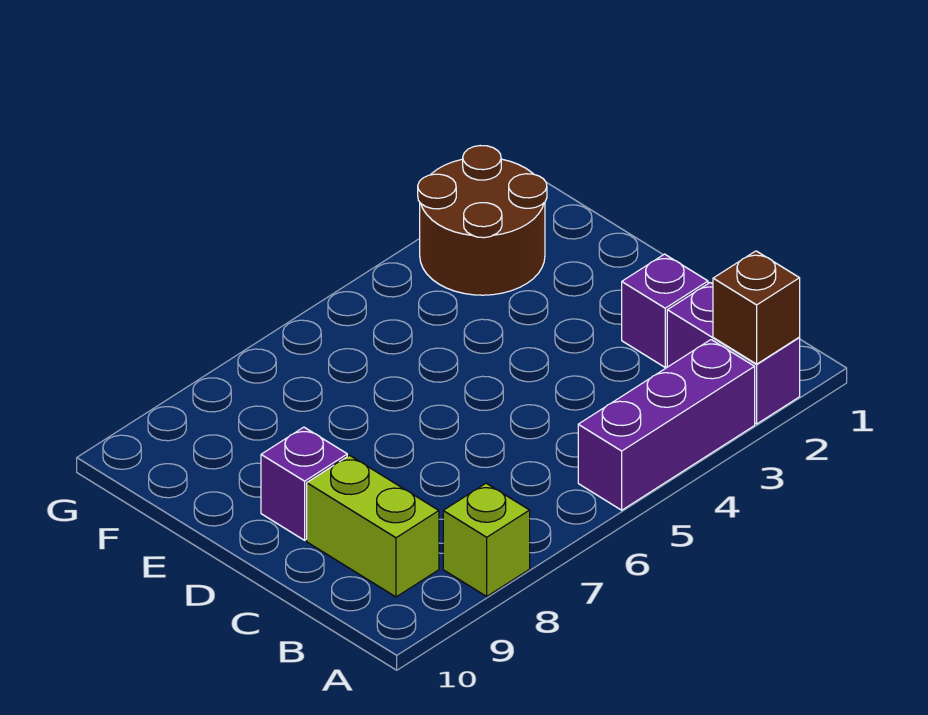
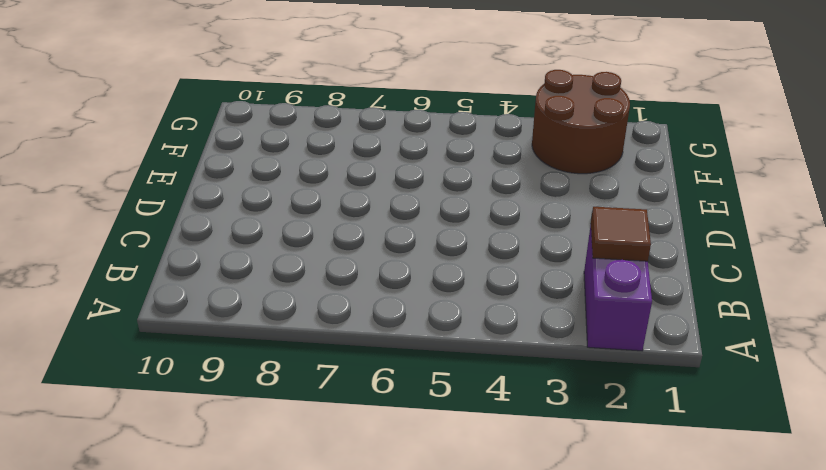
brown tile B2 level 2 -> none
none -> purple brick A3:A5 level 1
none -> lime brick A8 level 1

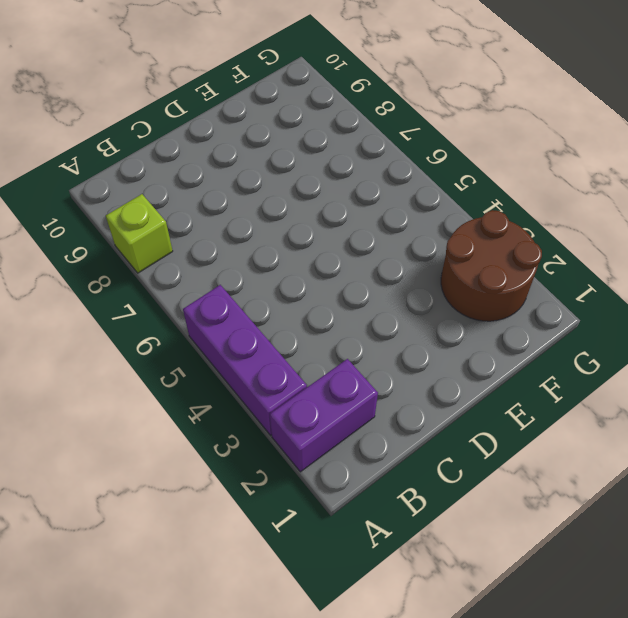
none -> lime brick B9:C9 level 1
none -> purple brick C2 level 1

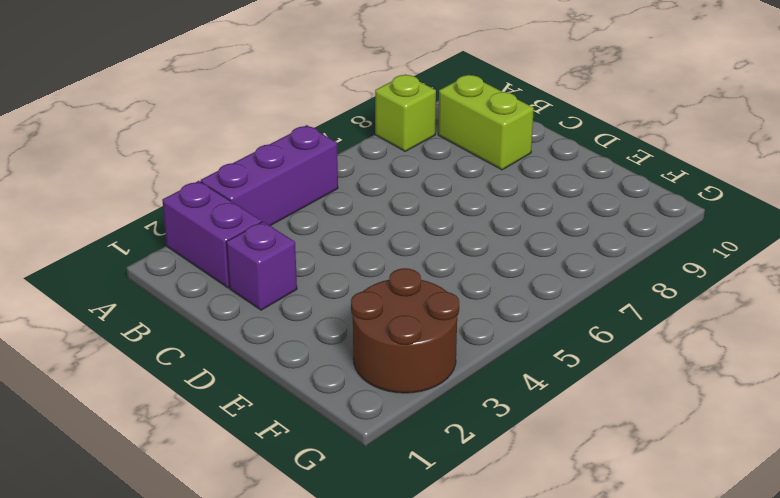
none -> purple brick D9 level 1
none -> brown brick A2 level 2

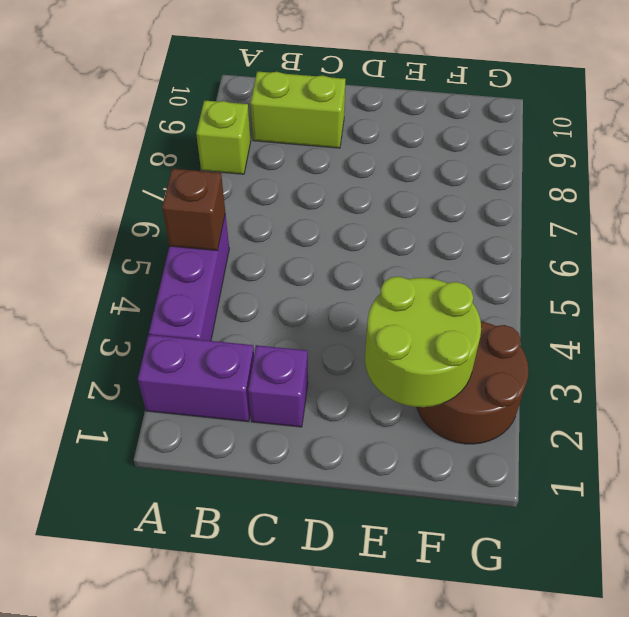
brown brick A5 level 2 -> brown brick A2 level 2
lime round brick E2:F3 level 2 -> none
none -> purple brick D9 level 1

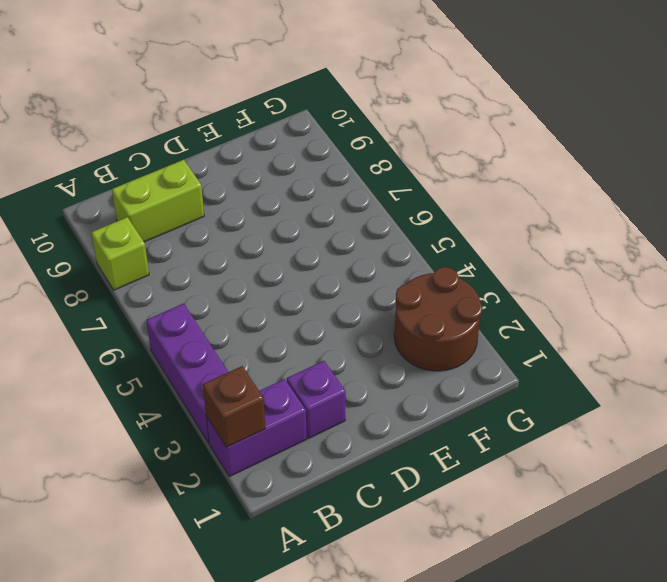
none -> purple brick D9 level 1

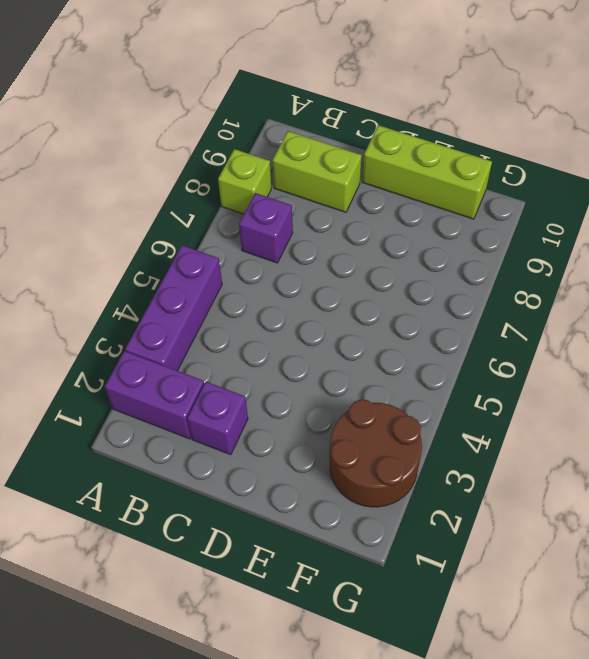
purple brick B7 level 1 -> purple brick D9 level 1
lime brick D10:F10 level 1 -> none
none -> brown brick A2 level 2

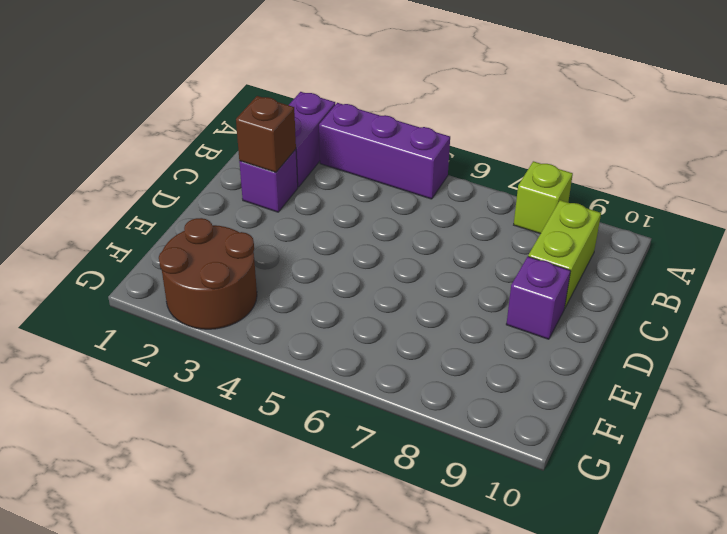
brown brick C2 level 2 -> brown brick A2 level 2

